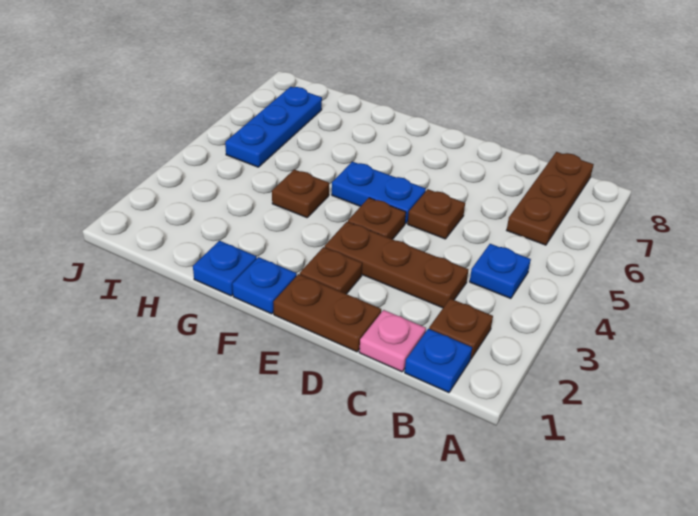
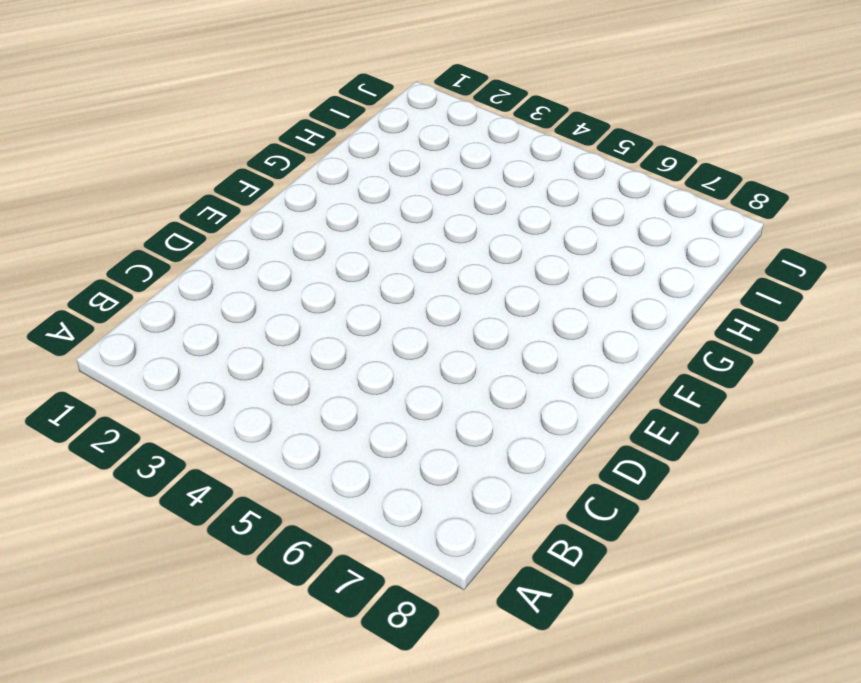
none -> blue plate B1 level 1
none -> brown plate B2 level 1
none -> blue plate B4 level 1

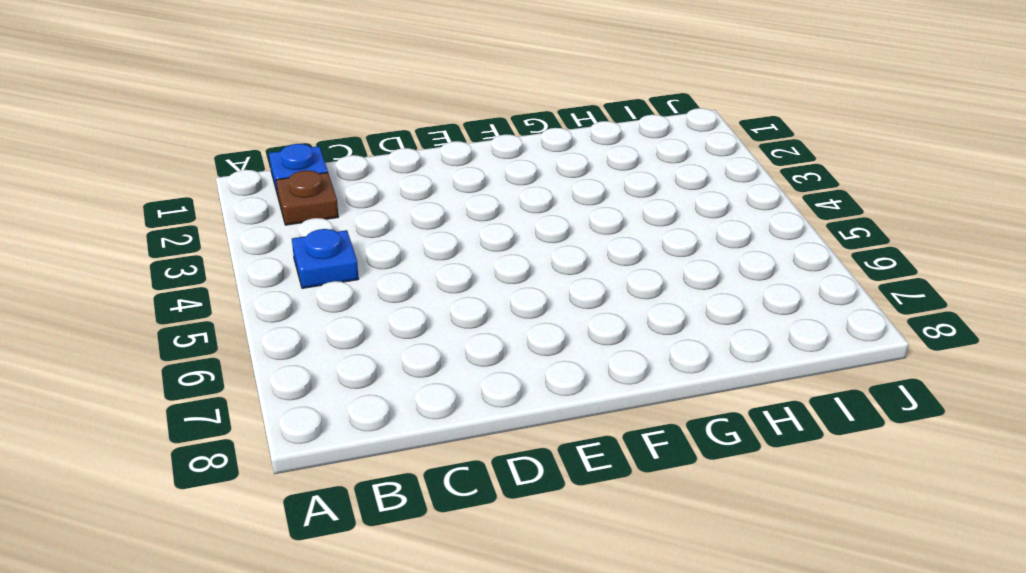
none -> brown plate B6:B8 level 1
none -> pink plate C1 level 1
none -> brown plate C3:E3 level 1

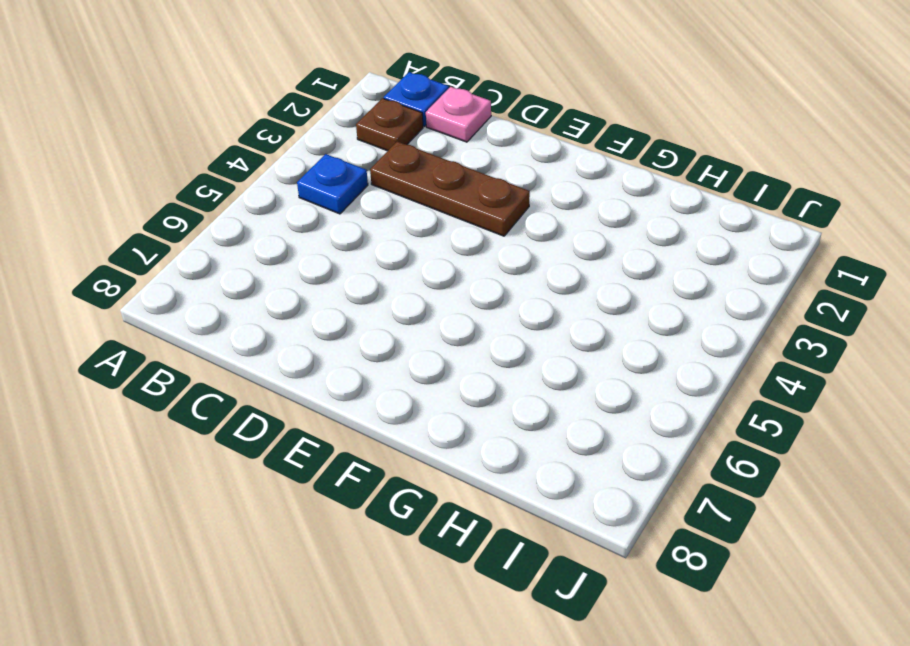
none -> brown plate B6:B8 level 1
none -> brown plate D1:E1 level 1
none -> brown plate D5 level 1

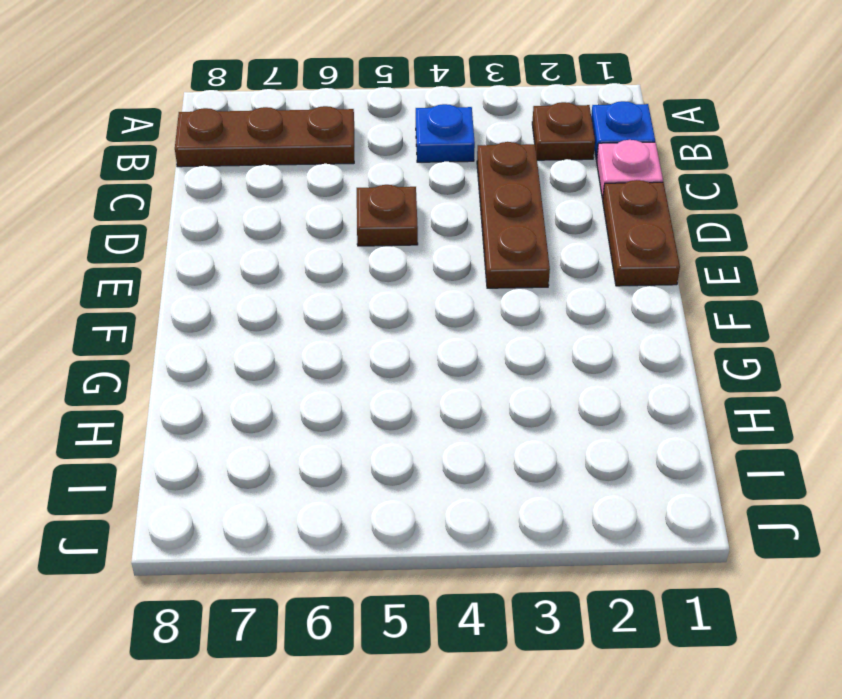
none -> brown plate E2 level 1
none -> brown plate E4 level 1
none -> blue plate E5:F5 level 1

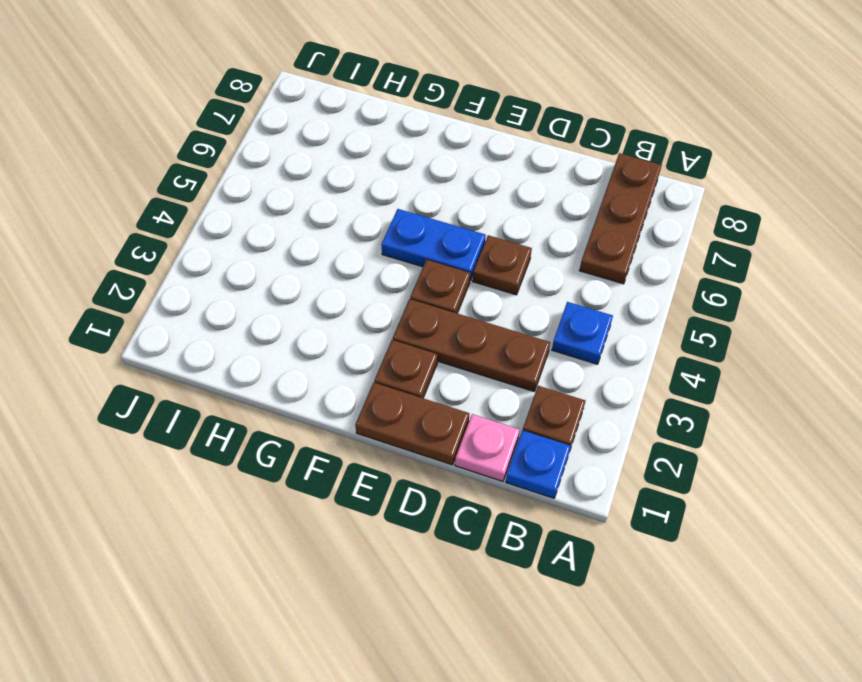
none -> blue plate F1 level 1
none -> blue plate G1 level 1
none -> brown plate G4 level 1

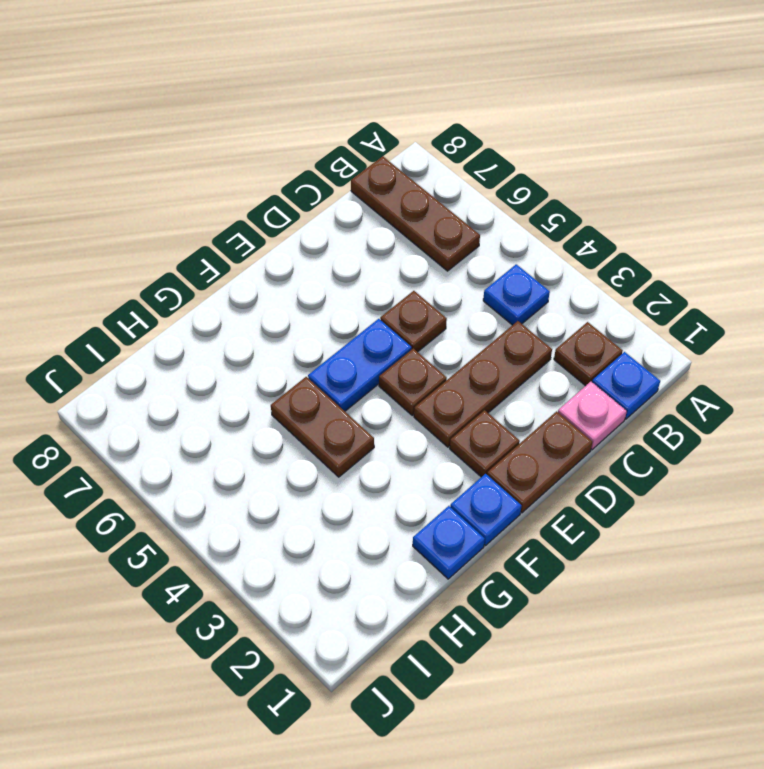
brown plate G4:G5 level 1 -> brown plate G4 level 1
none -> blue plate I5:I7 level 1

